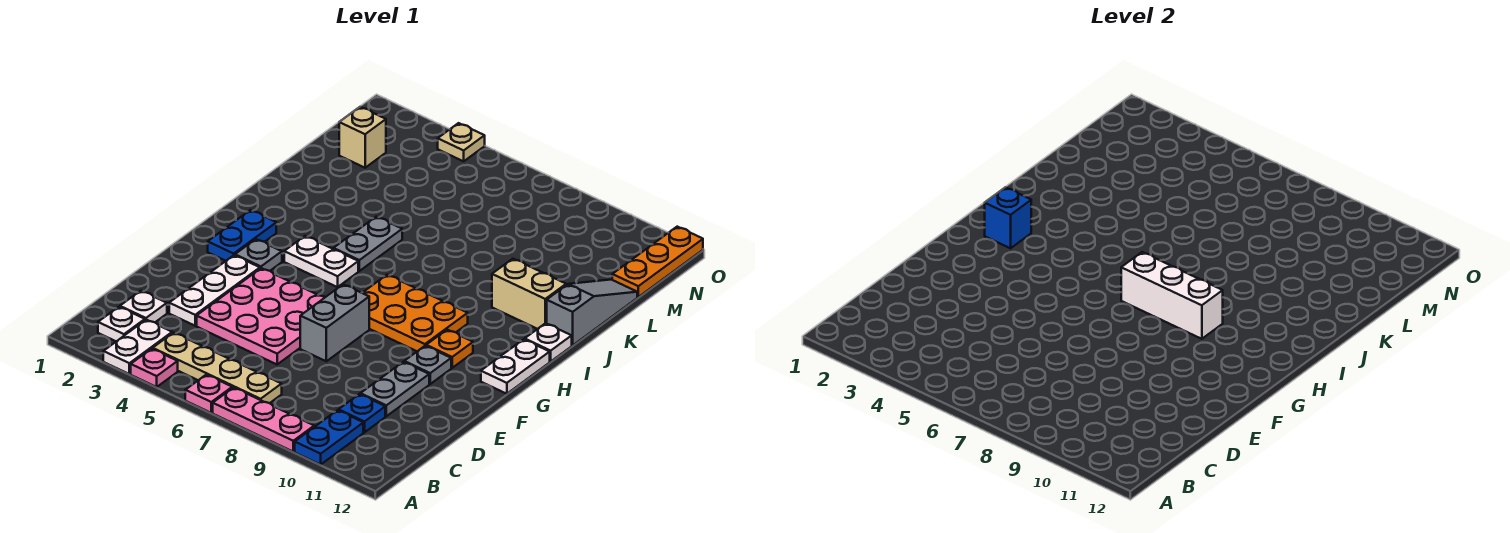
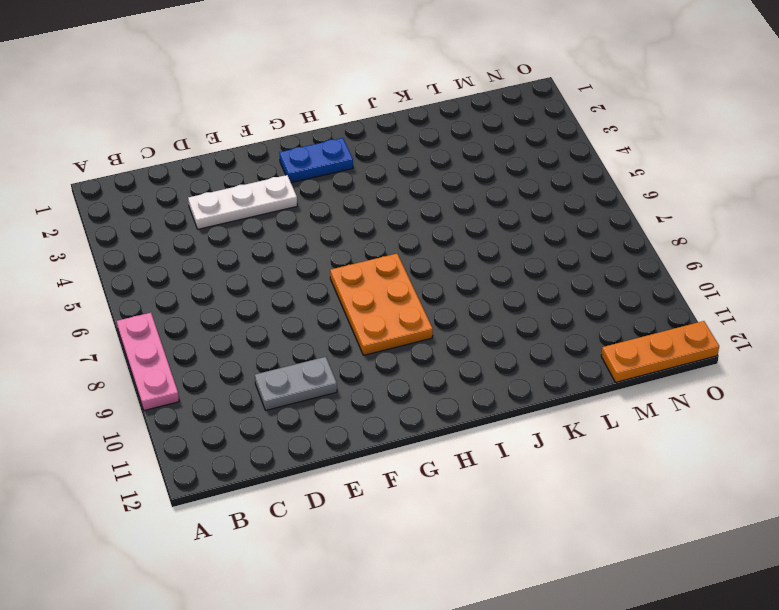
none -> white plate A3:B3 level 1
none -> pink plate A4 level 1
none -> pink plate A6 level 1

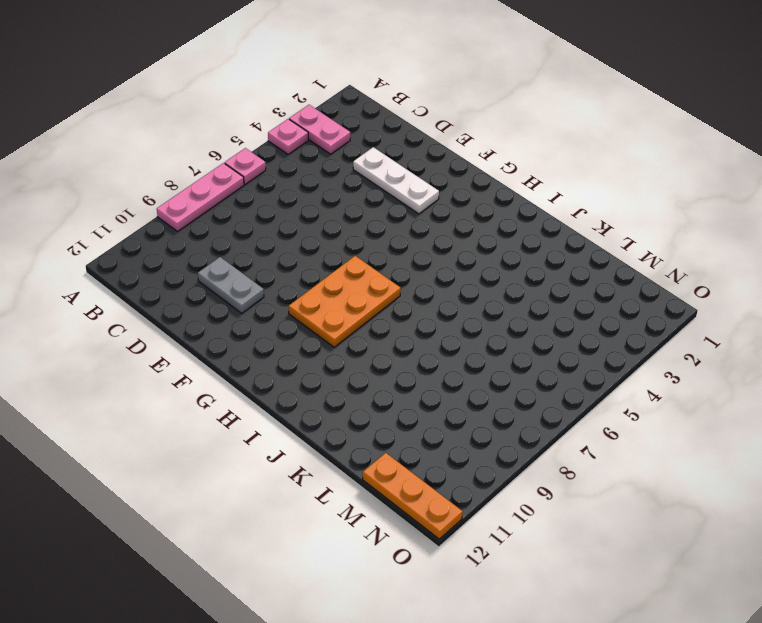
pink plate A3:B3 level 1 -> white plate A3:B3 level 1
none -> blue plate A10:B10 level 1
none -> white plate B2 level 1
none -> tan plate B4:B7 level 1

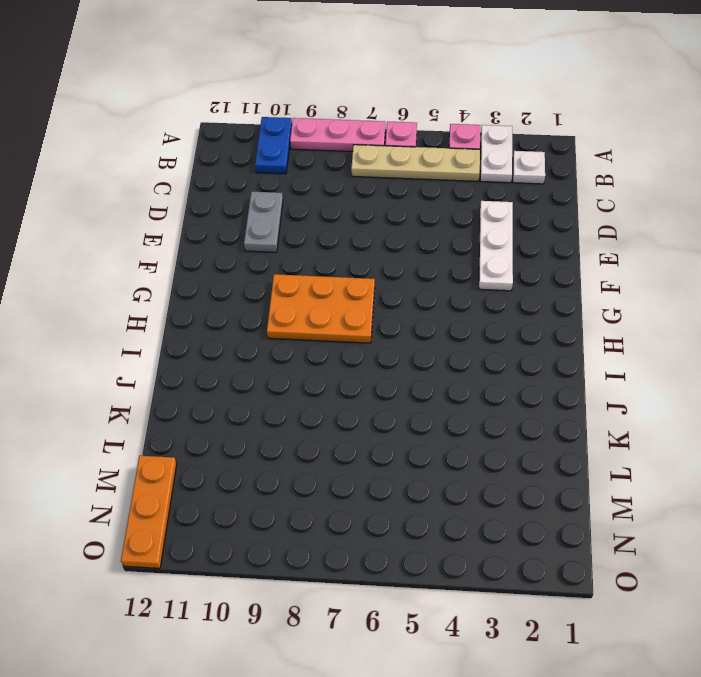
none -> white plate C2 level 1
none -> blue plate C10 level 1
none -> pink plate D4:F6 level 1

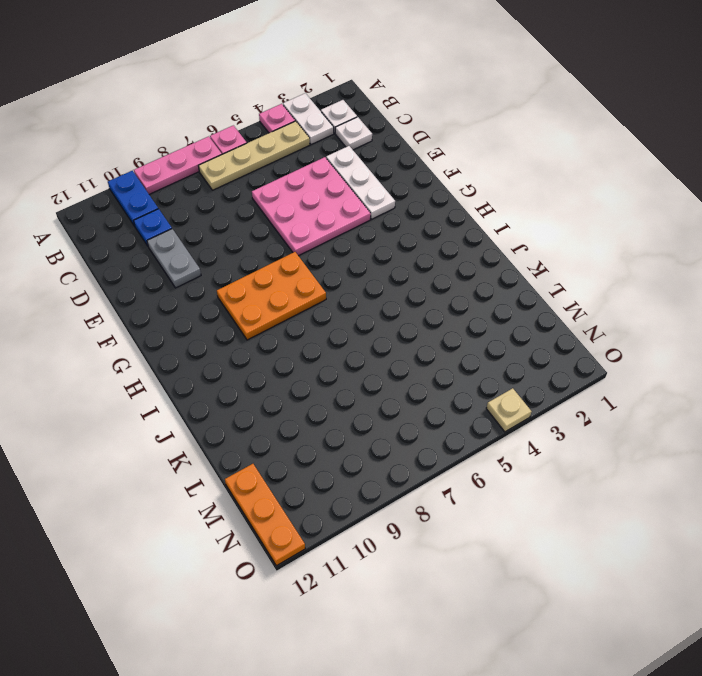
none -> grey brick E7:F7 level 1
none -> grey plate F10 level 1
none -> blue plate G2:H2 level 1

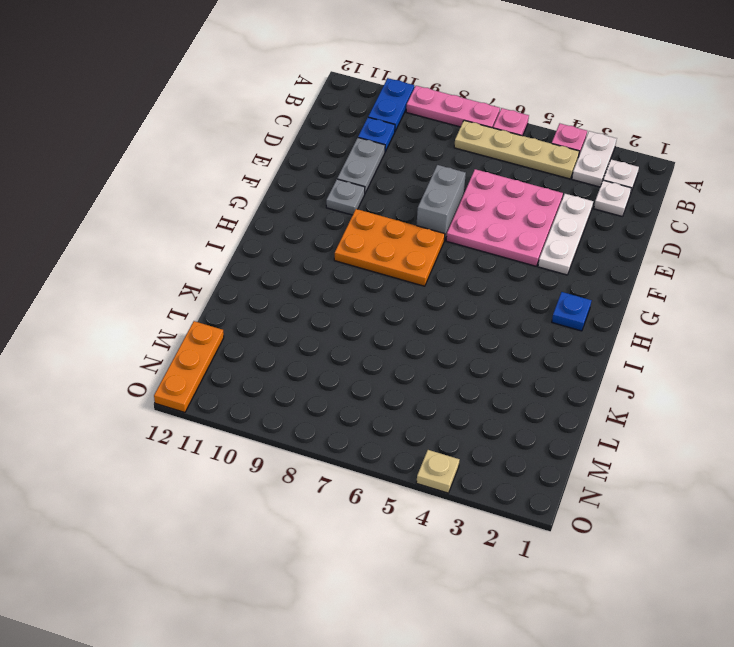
blue plate H2 level 1 -> blue plate G2:H2 level 1
none -> grey plate G3 level 1
none -> orange plate G10 level 1
none -> white plate G12:H12 level 1

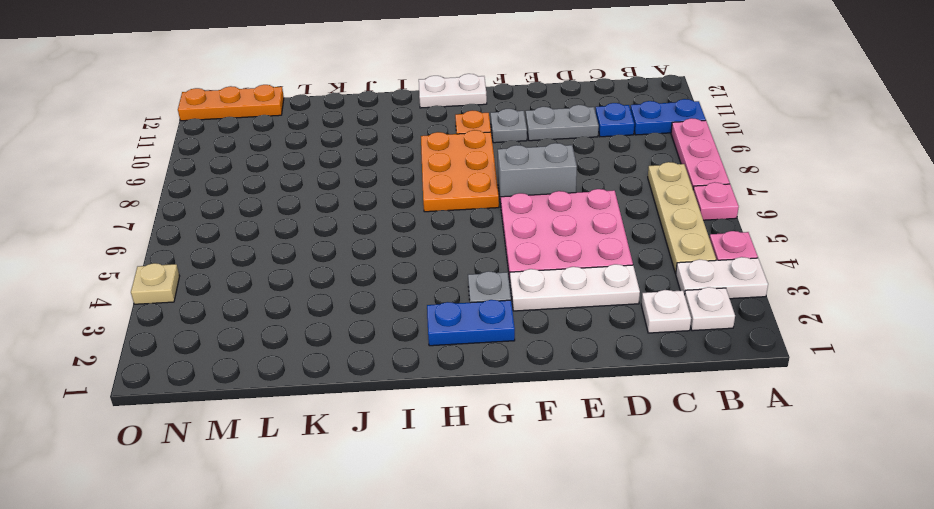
none -> white plate H4:H5 level 1
none -> grey plate I5:J5 level 1
none -> white plate I12 level 1

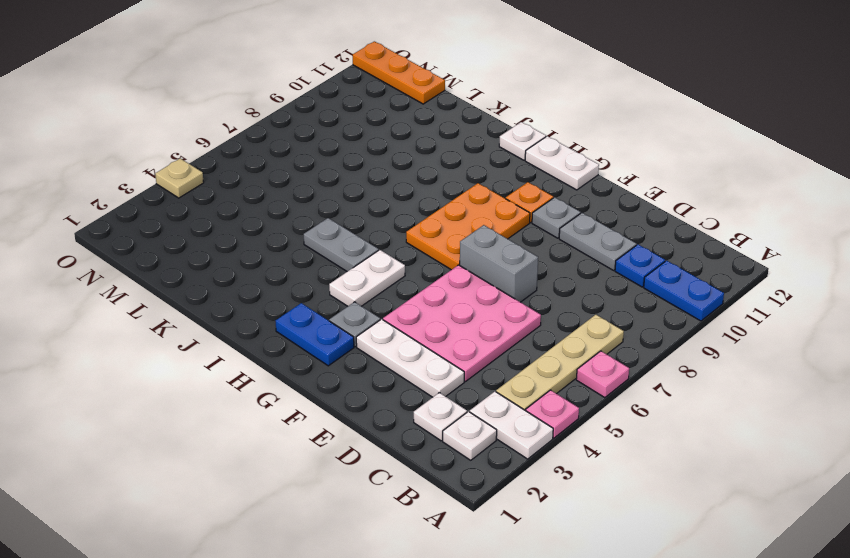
none -> pink plate A7:A9 level 1
none -> tan brick J10:J11 level 1
none -> grey slope J12:L12 level 1 top J

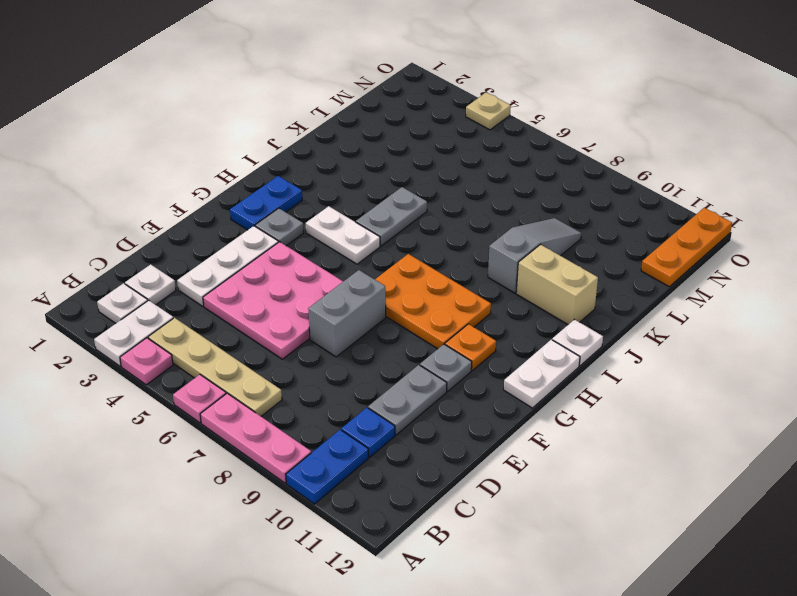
grey slope J9:L9 level 1 top J -> grey slope J12:L12 level 1 top J
none -> tan brick M2 level 1
none -> blue brick H2 level 2
none -> white brick H7:H9 level 2

